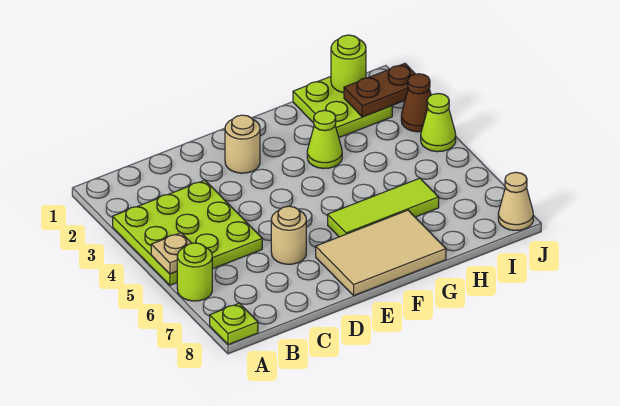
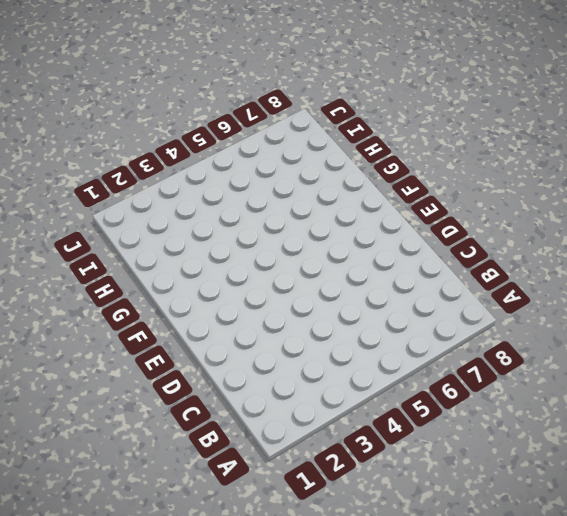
none -> lime plate A3:C5 level 1
none -> lime round brick A6 level 1
none -> lime plate A8 level 1

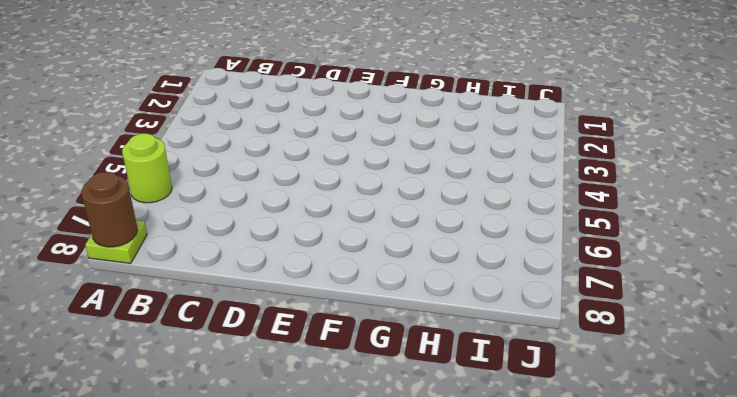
brown round brick A8 level 2 -> none
none -> lime plate A3:C5 level 1
none -> tan round brick D6 level 1
none -> tan round brick E2 level 1

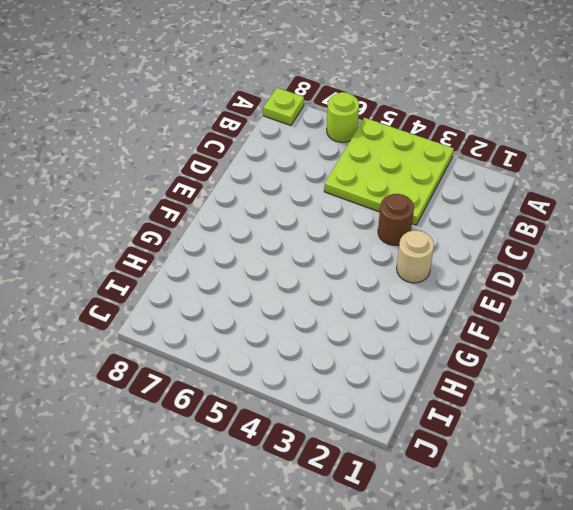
brown round brick D3 level 1 -> none
none -> tan round brick D6 level 1
none -> tan tile E7:G8 level 1
none -> lime tile F6:H6 level 1

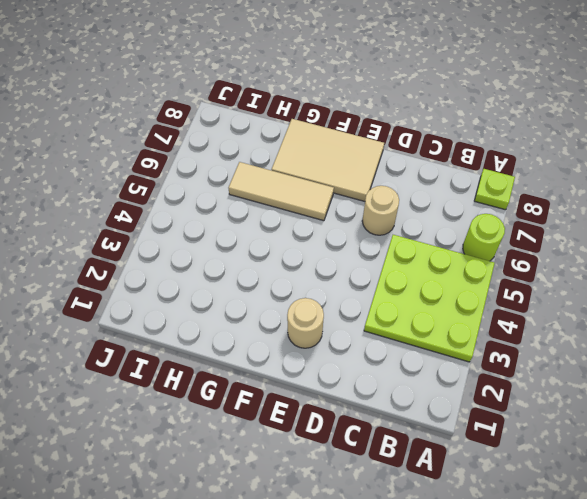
tan tile F6:H6 level 1 -> lime tile F6:H6 level 1
none -> lime cone G3 level 1
none -> lime plate H1:I2 level 1
none -> brown cone J3 level 1

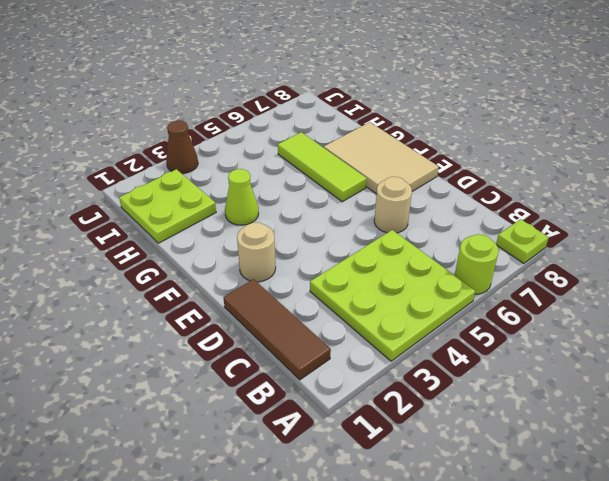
brown tile B1:D1 level 1 -> none
none -> lime cone J4 level 1
none -> tan cone J8 level 1
none -> tan plate A5 level 2

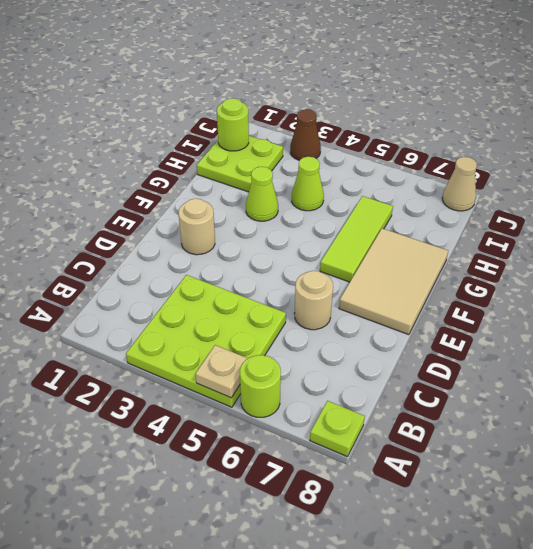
lime cone H4 level 1 -> lime cone J4 level 1
none -> brown plate I2:J2 level 2

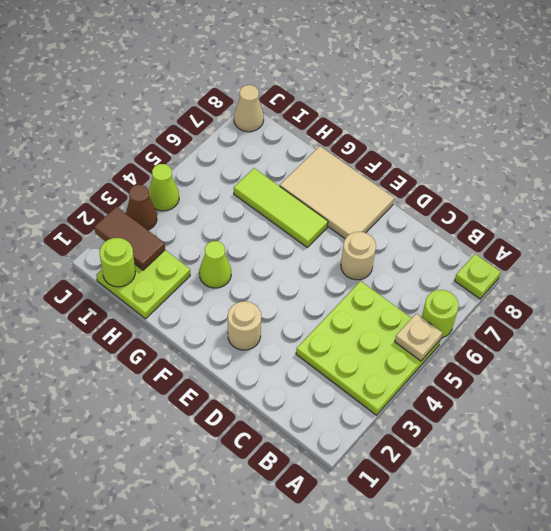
brown tile I2:J2 level 2 -> brown plate I2:J2 level 2

